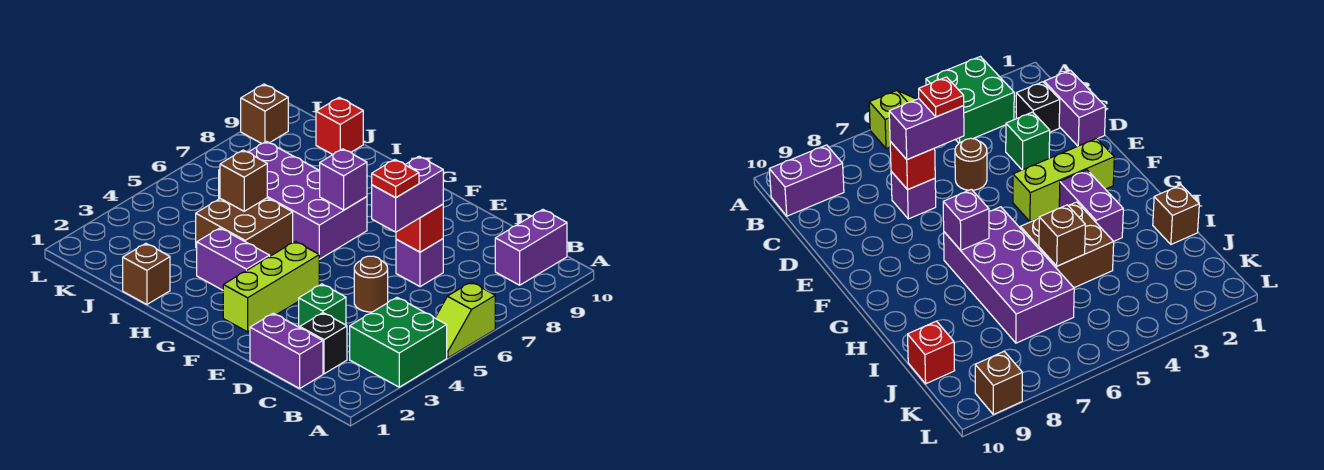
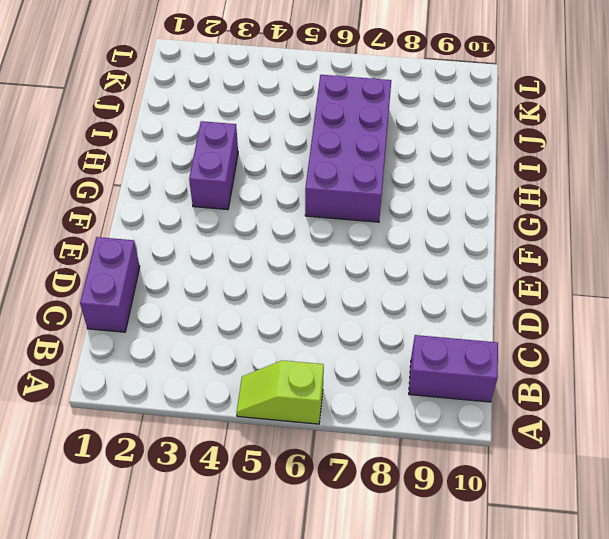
none -> green brick A3:B4 level 1
none -> black brick C2 level 1
none -> green brick D3 level 1

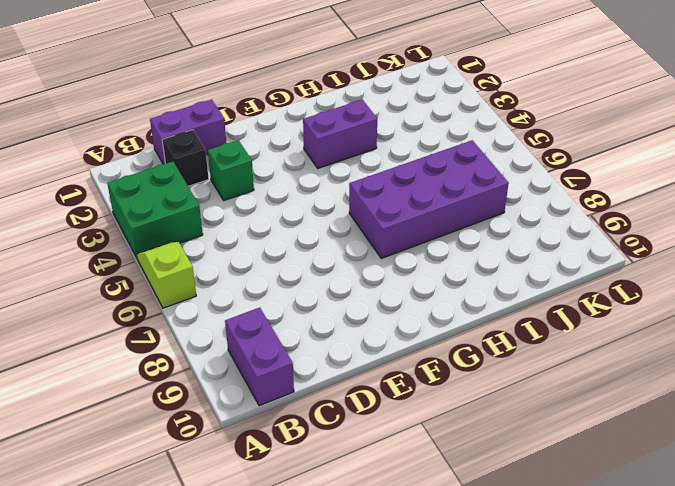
none -> brown round brick D5 level 1
none -> purple brick D7 level 1
none -> lime brick F2:F4 level 1

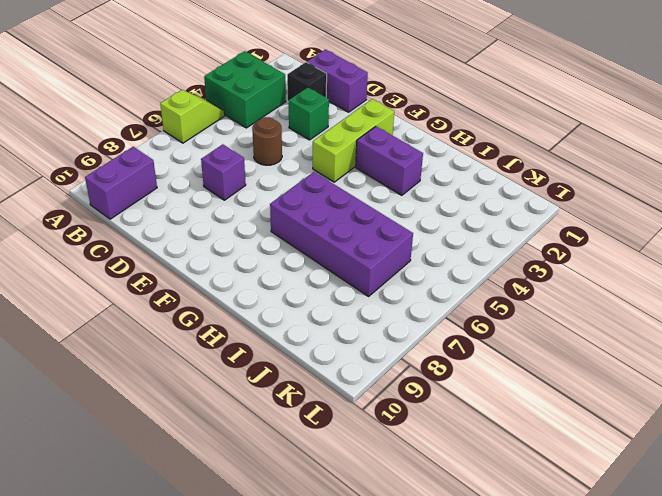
none -> brown brick H4:I5 level 1
none -> brown brick I1 level 1
none -> red brick J10 level 1

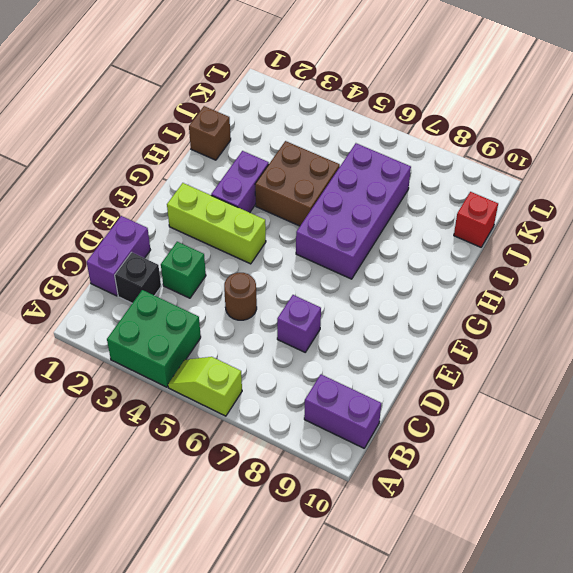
none -> brown brick L9 level 1
none -> red brick D7 level 2
none -> purple brick G7 level 2

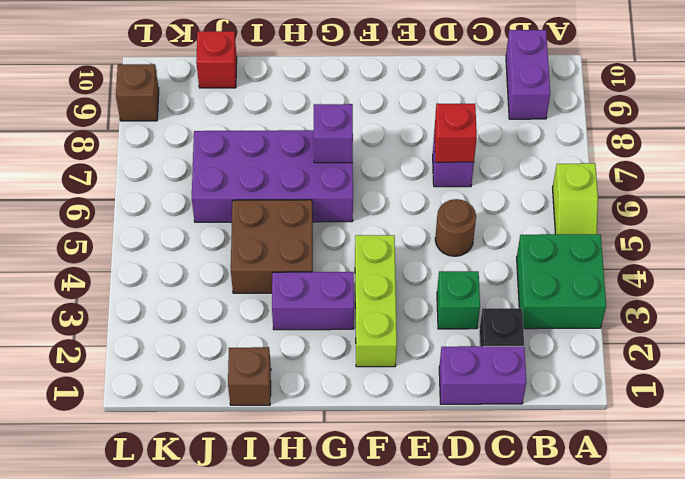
none -> brown brick I5 level 2
none -> purple brick D6:D7 level 3
none -> red plate D6 level 4

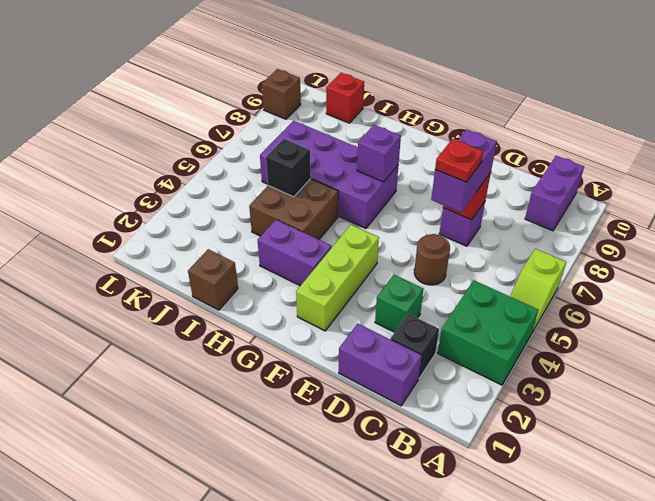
black brick I5 level 2 -> brown brick I5 level 2

